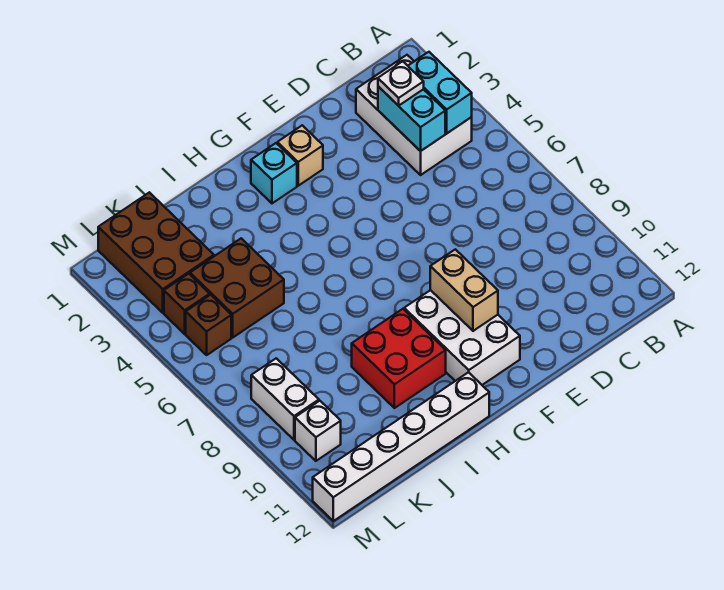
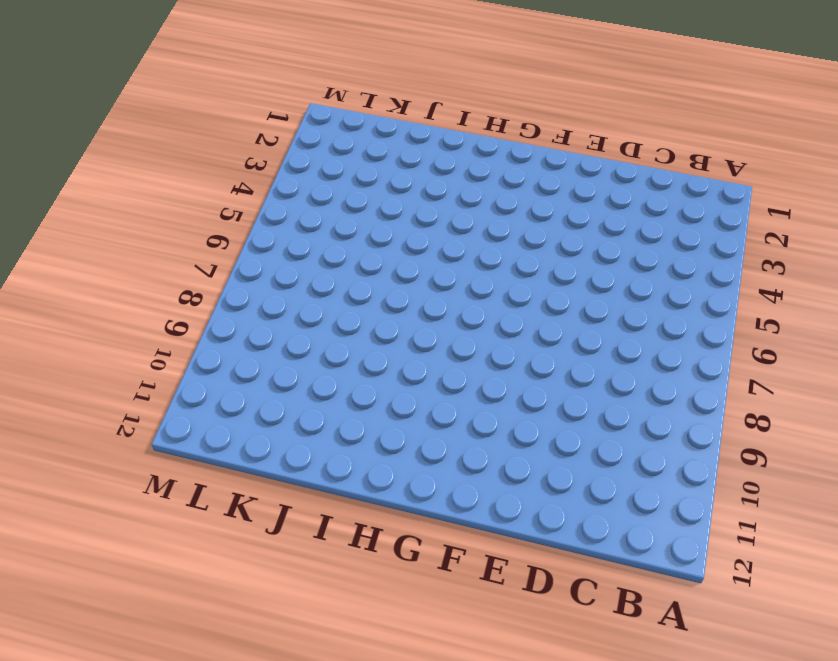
none -> white brick B2:C4 level 1
none -> tan brick F2 level 1
none -> white brick F9:G11 level 1

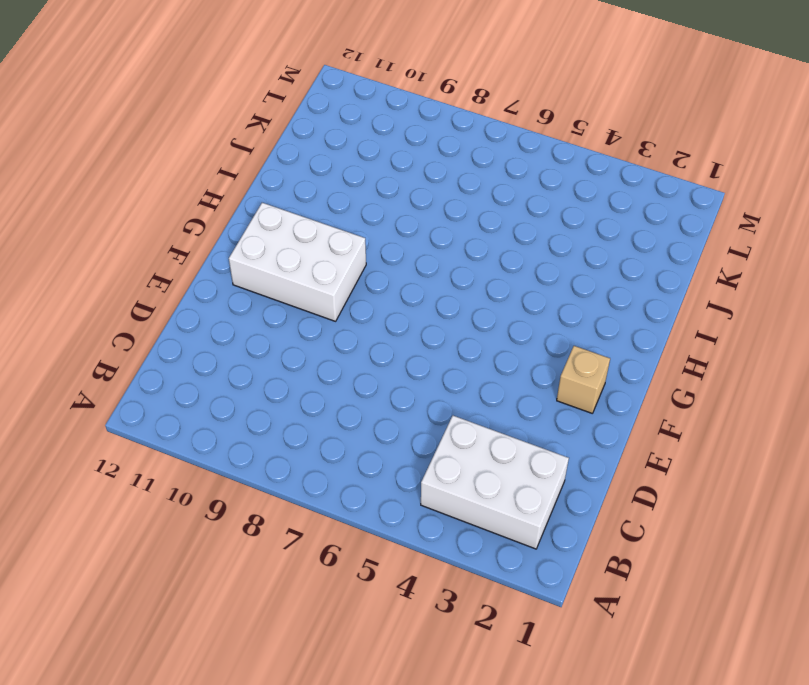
none -> cyan brick G2 level 1
none -> red brick H9:I10 level 1
none -> white brick H12:M12 level 1

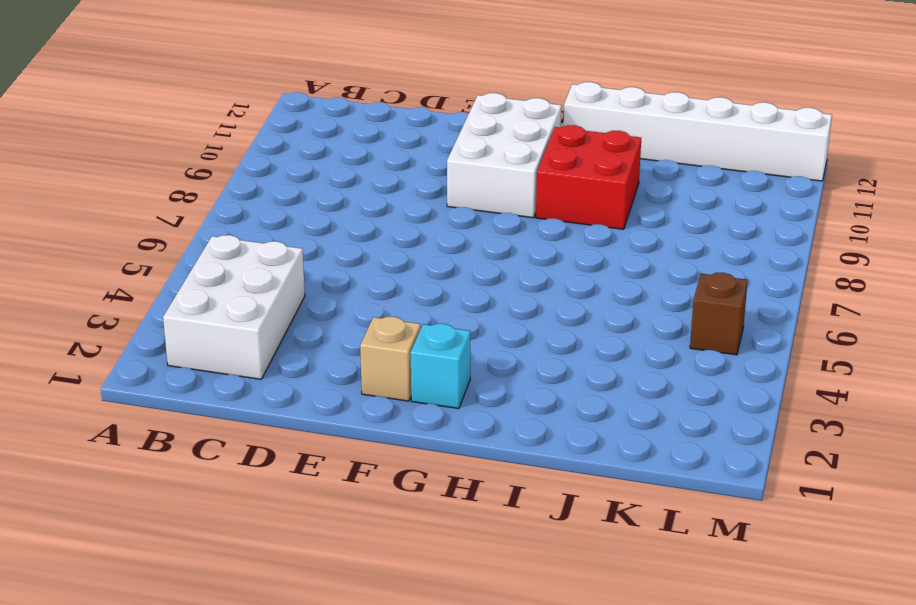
none -> brown brick J4:K5 level 1
none -> brown brick K1:L3 level 1
none -> brown brick L4 level 1

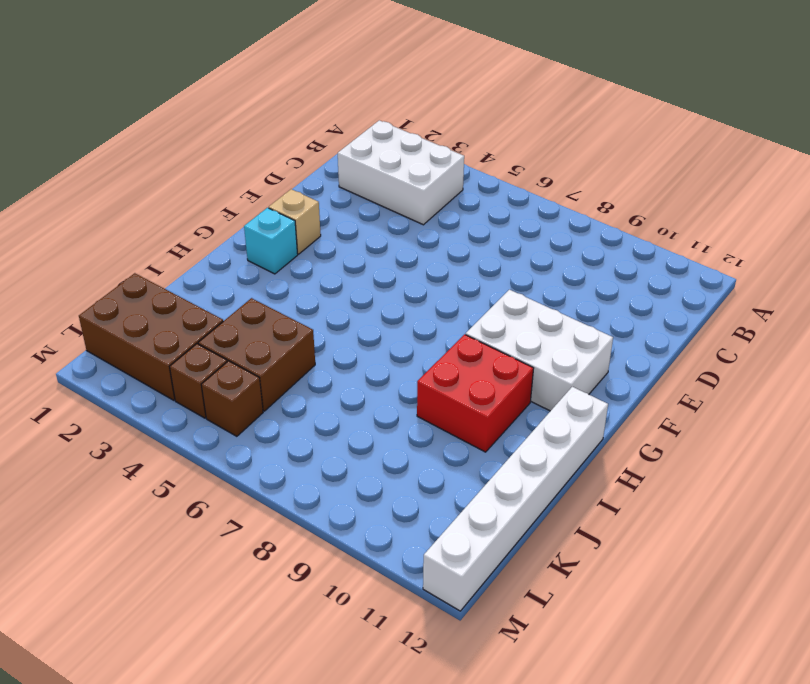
none -> white brick L8:L9 level 1
none -> white brick L10 level 1
none -> cyan brick B3:B4 level 2

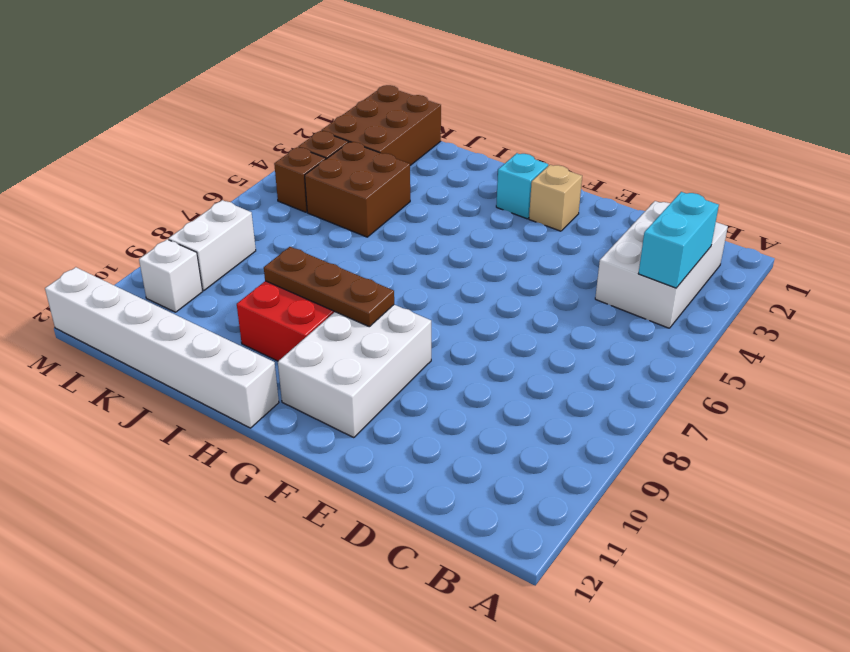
brown plate G9:I9 level 2 -> none
none -> cyan brick C3:C4 level 2
none -> tan brick F9:F10 level 2
none -> white plate C3 level 3

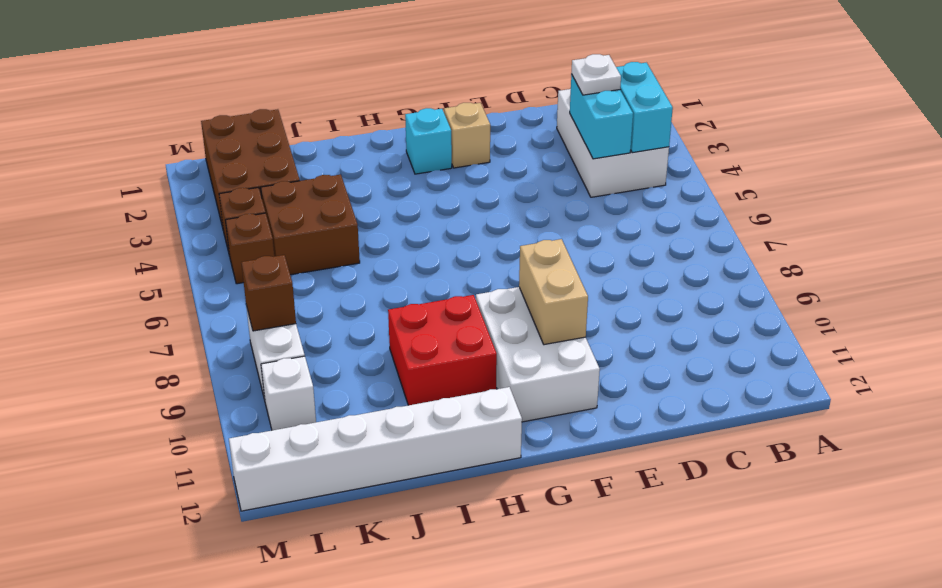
brown brick L8 level 2 -> none

